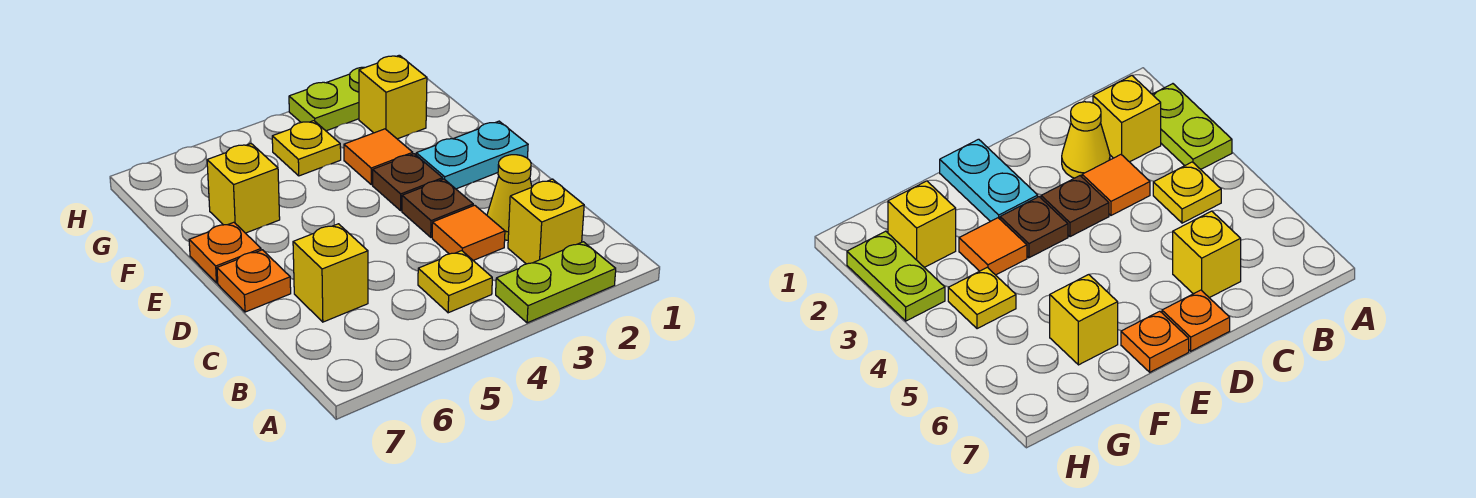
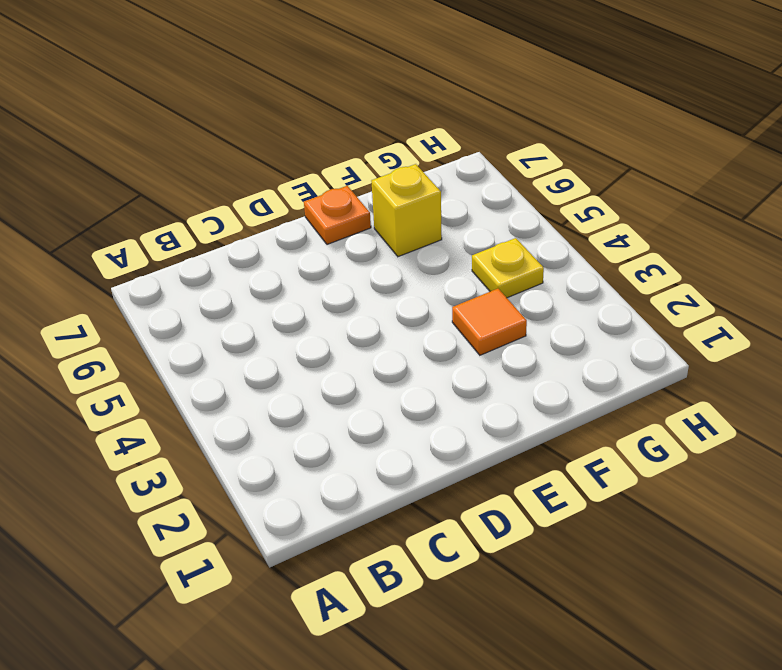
none -> lime plate A2:A3 level 1
none -> yellow brick B2 level 1
none -> yellow plate B4 level 1

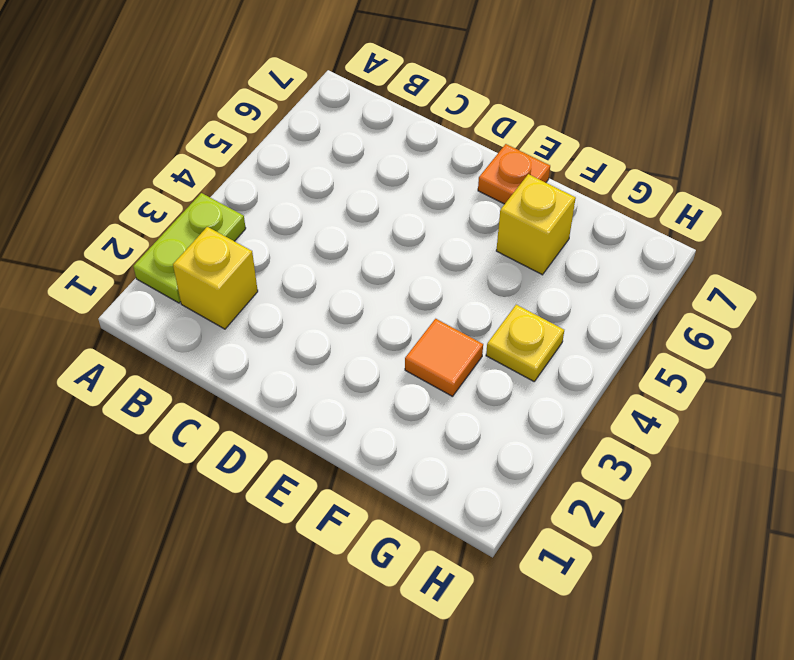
none -> yellow plate B4 level 1
none -> yellow cone C2 level 1
none -> orange tile C3 level 1

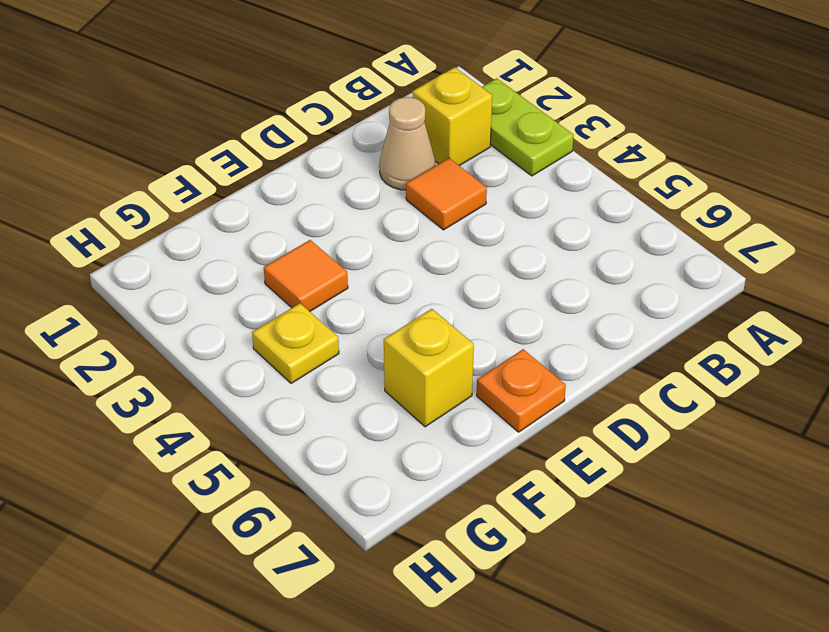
tan cone C2 level 1 -> yellow cone C2 level 1
none -> yellow plate B4 level 1
none -> yellow brick C6 level 1
none -> brown plate D3 level 1

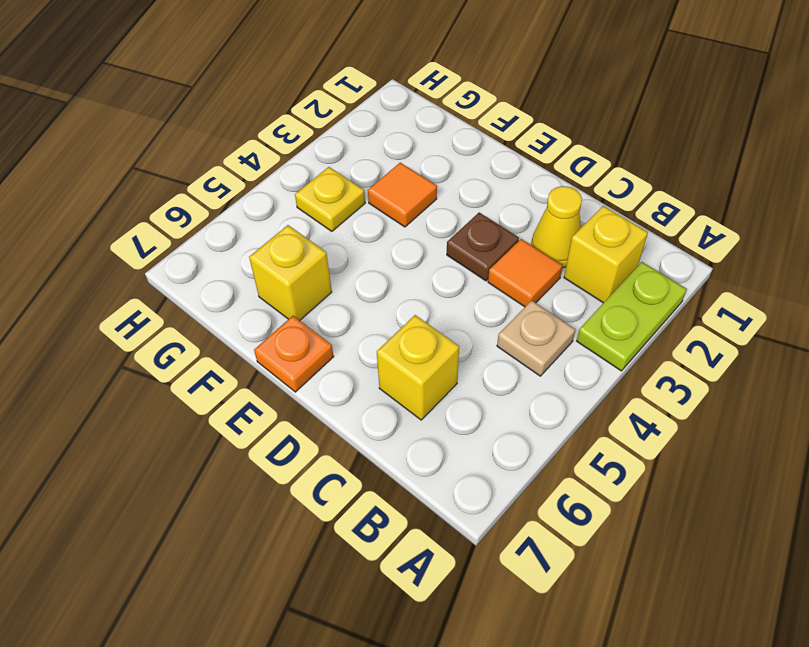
tan plate B4 level 1 -> yellow plate B4 level 1
none -> orange plate D7 level 1
none -> cyan plate E1:E2 level 1
none -> brown plate E3 level 1

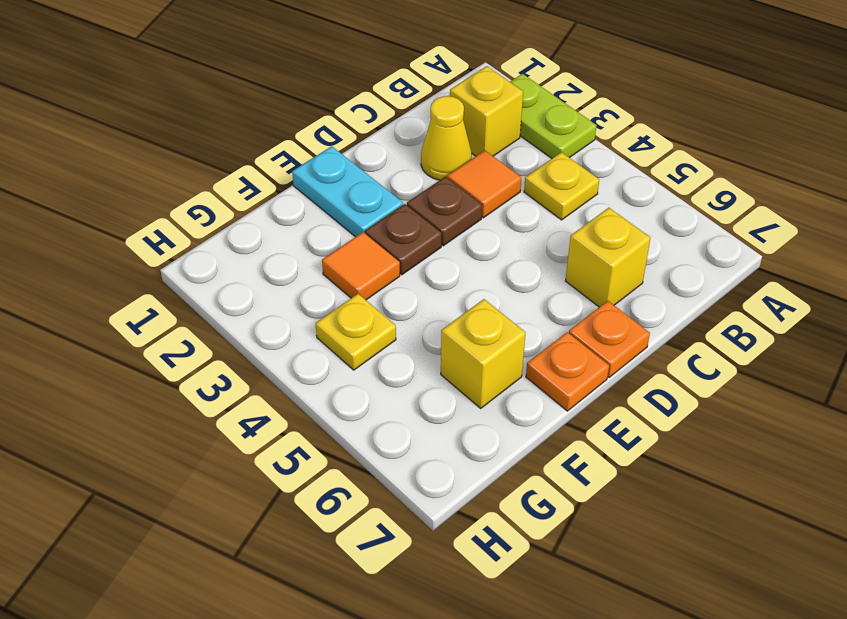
none -> yellow brick G2 level 1
none -> lime plate H2:H3 level 1

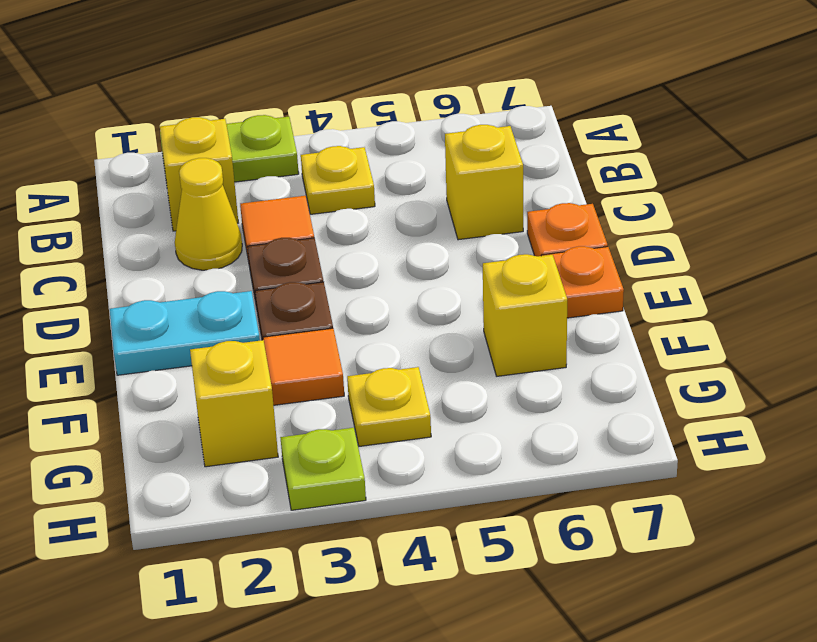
lime plate H3 level 1 -> lime plate H2:H3 level 1

